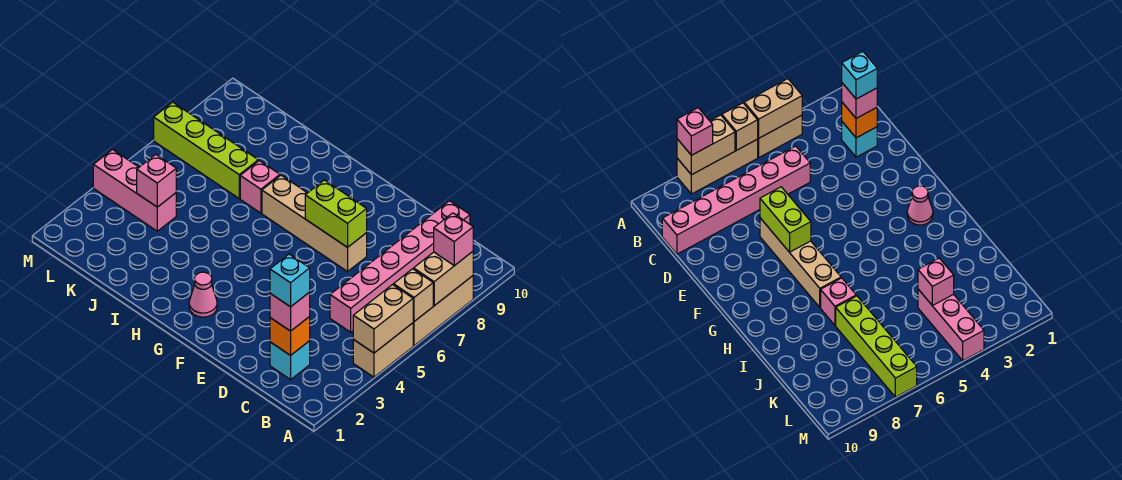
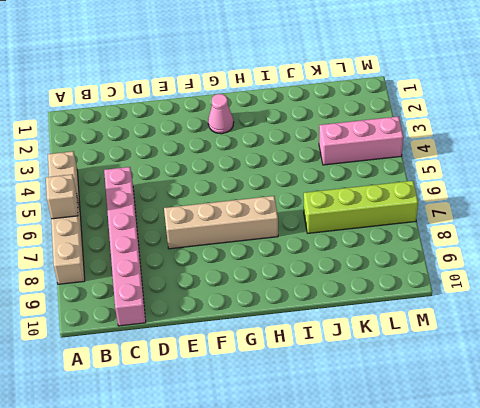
none -> cyan brick C2 level 1
none -> pink brick I7 level 1
none -> tan brick A4:A5 level 2

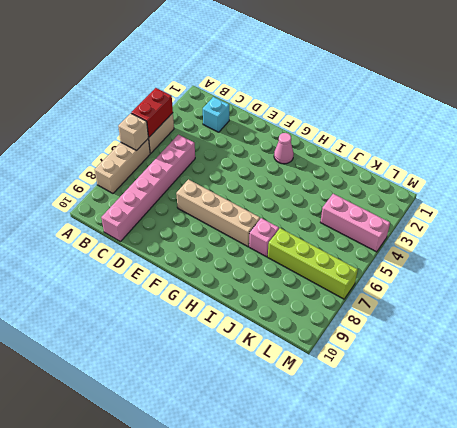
red brick A4:A5 level 2 -> tan brick A4:A5 level 2
none -> tan brick A7:A8 level 2
none -> orange brick C2 level 2
none -> lime brick E7:F7 level 2

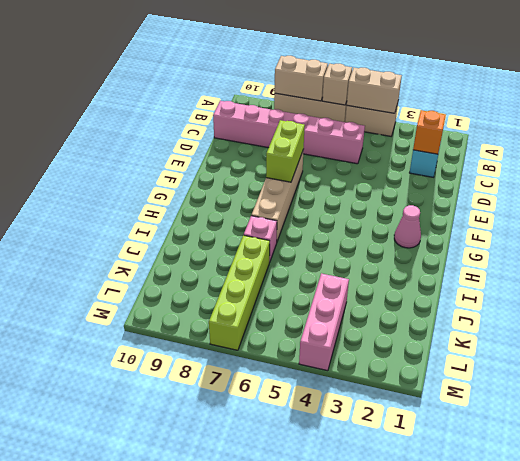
none -> pink brick K4 level 2
none -> pink brick A8 level 3
none -> pink brick C2 level 3

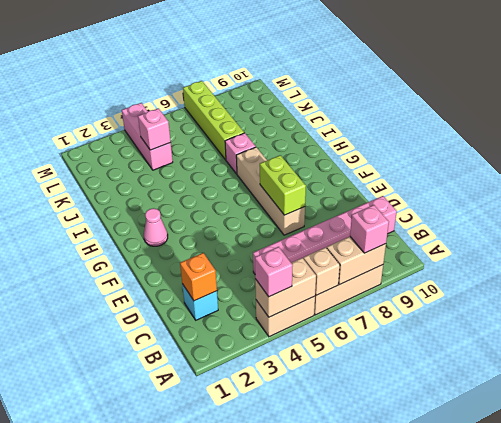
pink brick A4 level 3 -> pink brick C2 level 3
none -> cyan brick C2 level 4

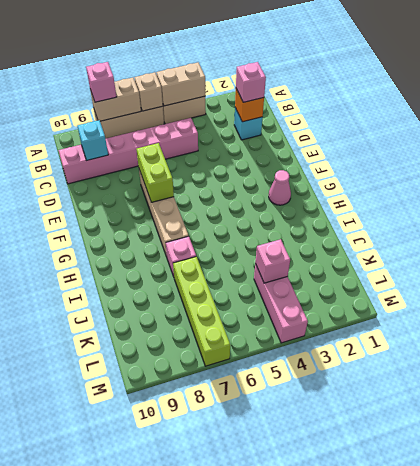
cyan brick C9 level 2 -> cyan brick C2 level 4

